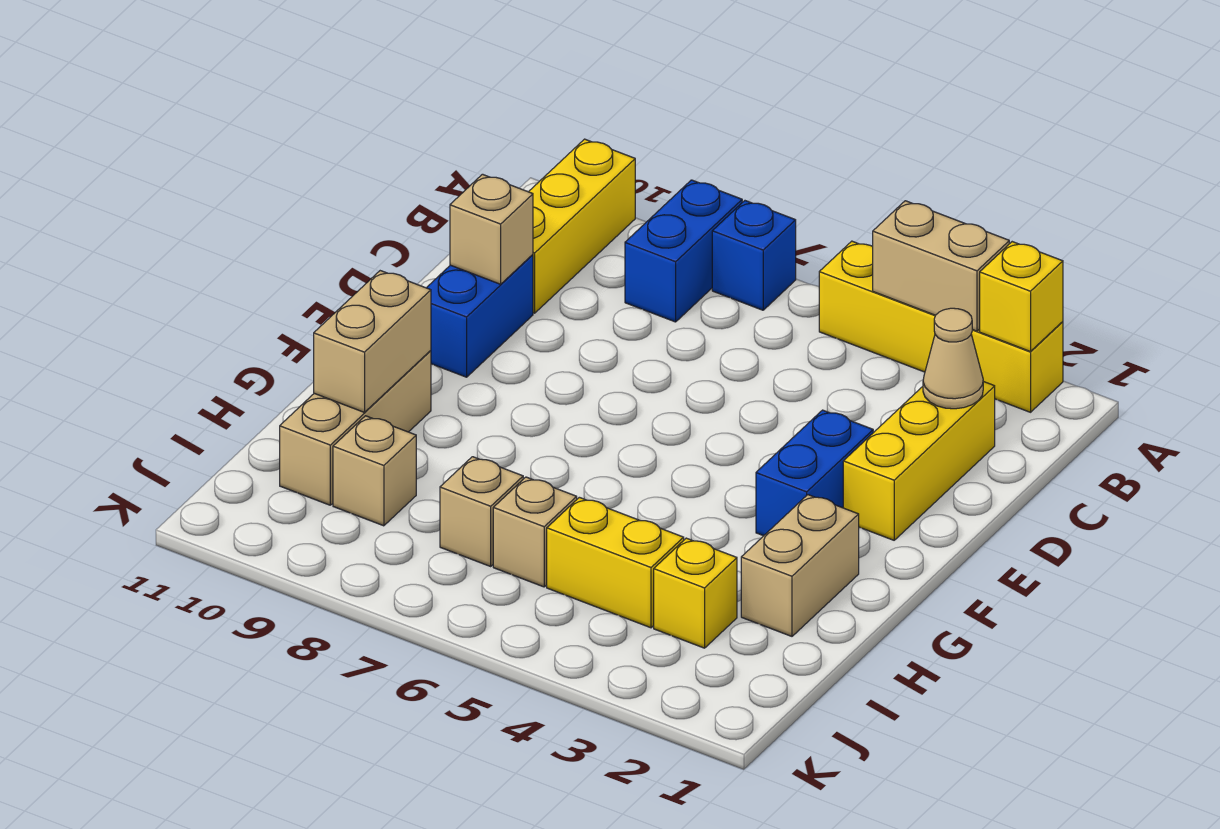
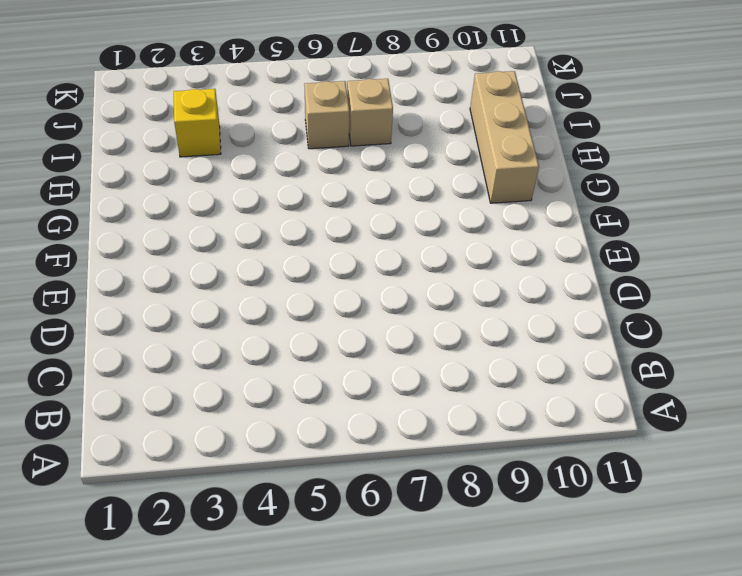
none -> yellow brick A2:A5 level 1
none -> blue brick A7 level 1
none -> blue brick A8:B8 level 1

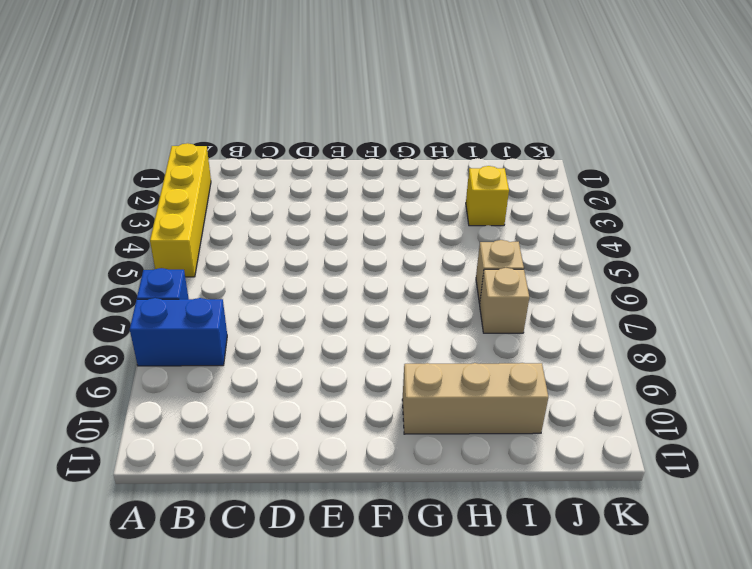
none -> yellow brick A10:C10 level 1
none -> yellow brick C2:E2 level 1
none -> blue brick D10:E10 level 1

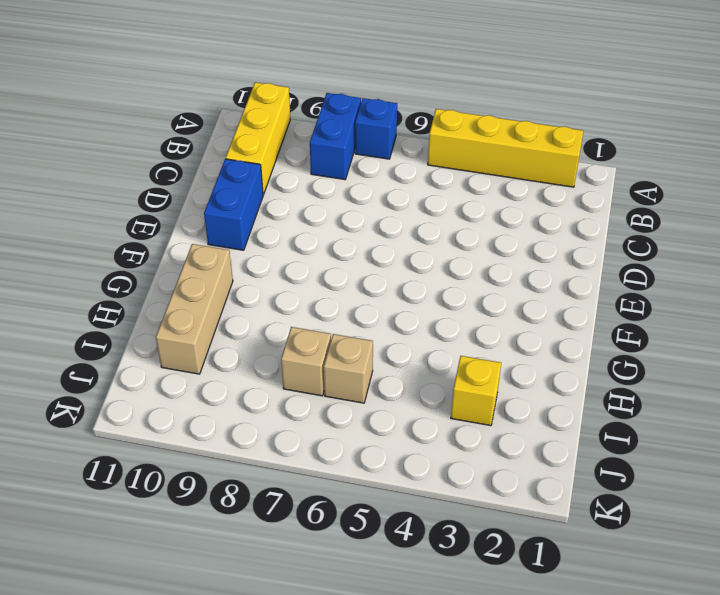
none -> yellow brick C2:E2 level 1
none -> blue brick E3:F3 level 1
none -> tan brick G2:H2 level 1

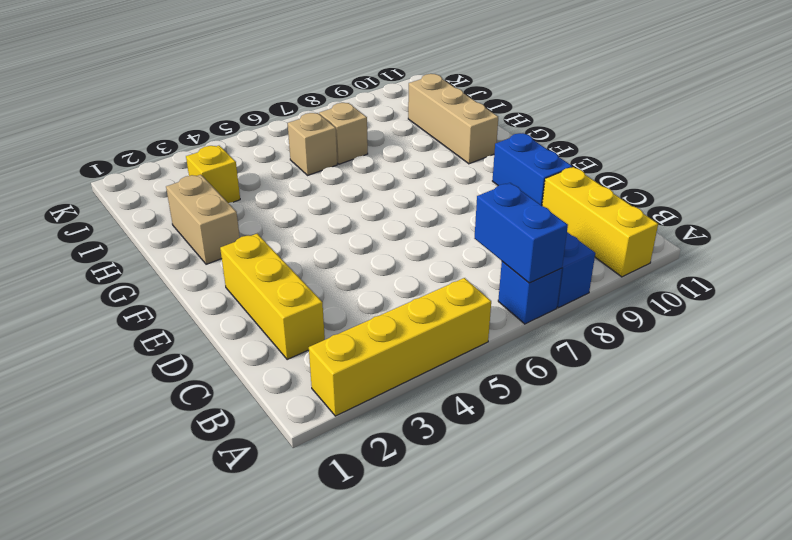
blue brick A7:B7 level 2 -> blue brick E3:F3 level 1
none -> yellow brick I4:I5 level 1
none -> tan brick I9 level 1
none -> yellow brick A2 level 2

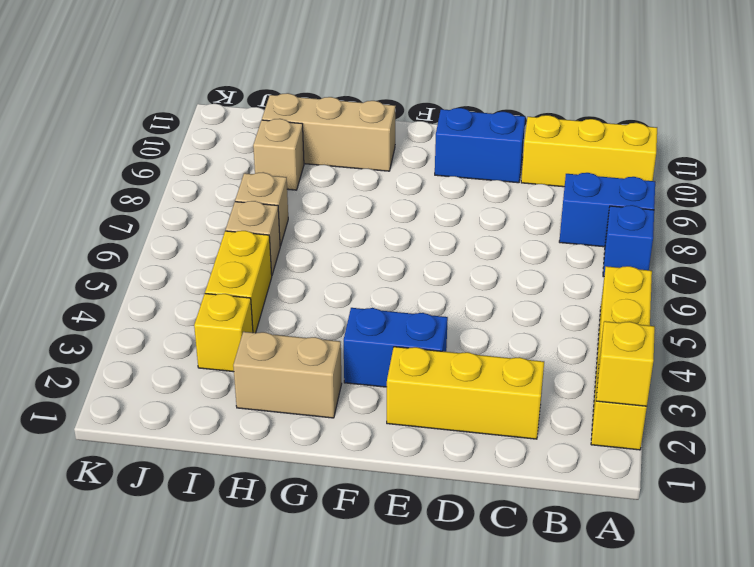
none -> tan brick A3:A4 level 2
none -> tan cone C2 level 2
none -> tan brick D10 level 2

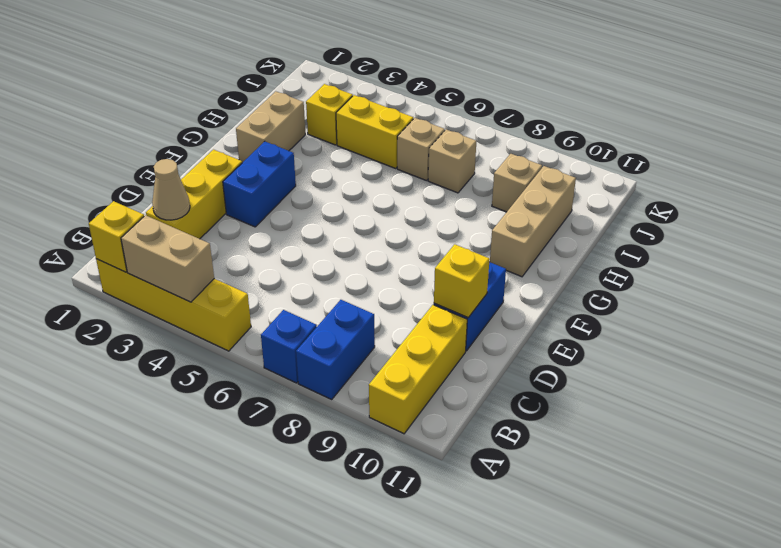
yellow brick D10 level 2 -> tan brick D10 level 2
none -> tan brick G10:H10 level 2

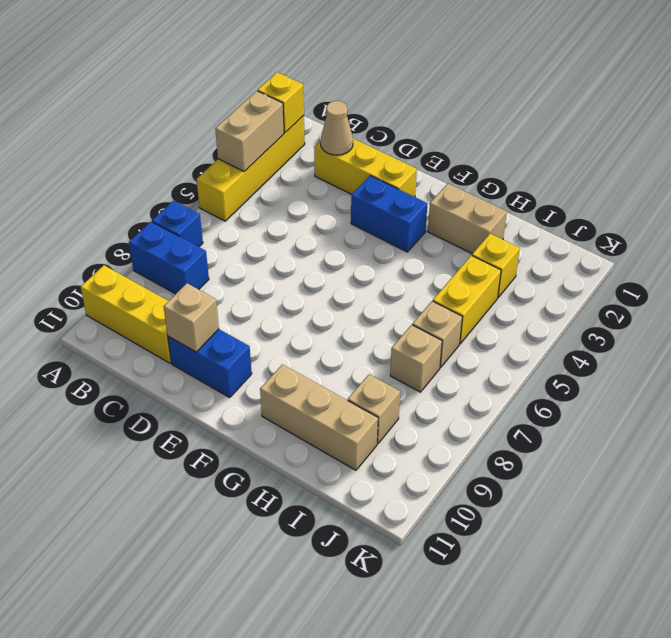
none -> tan brick G10:H10 level 2

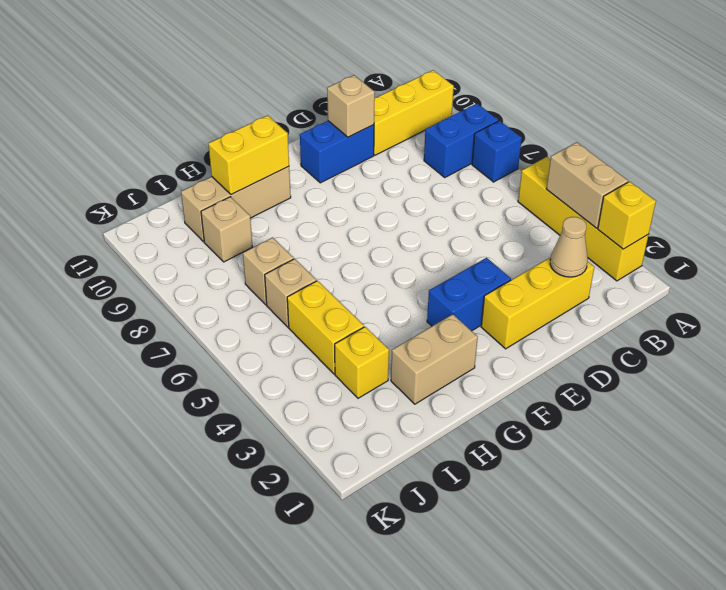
yellow brick G10:H10 level 2 -> tan brick G10:H10 level 2

